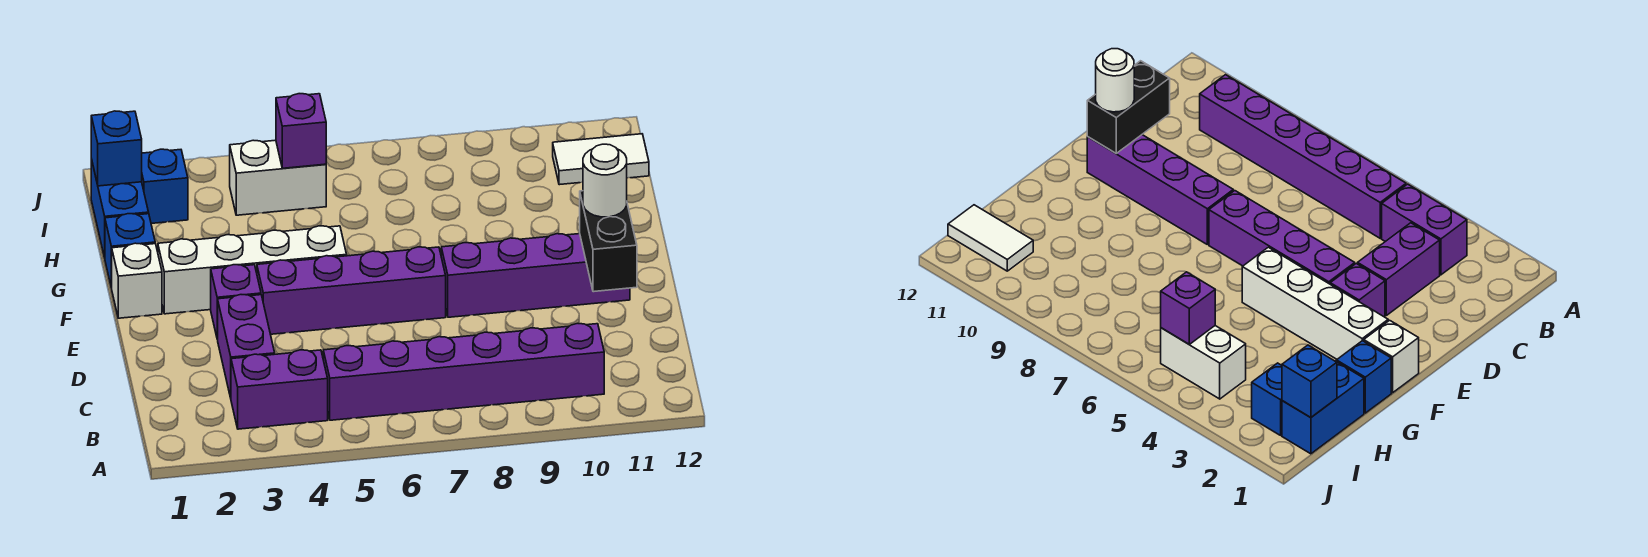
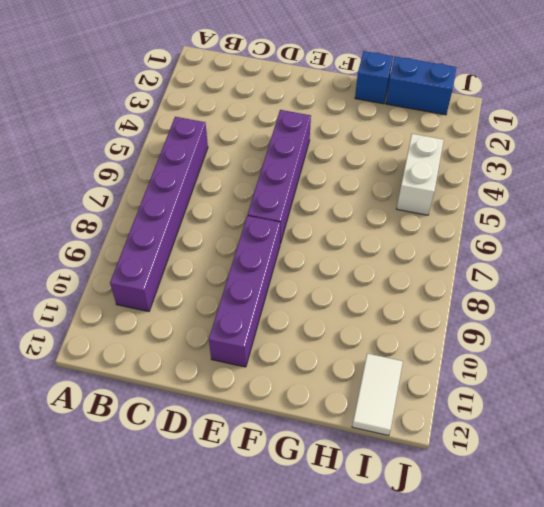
none -> purple brick B3:B4 level 1
none -> purple brick C3:D3 level 1
none -> purple brick E3 level 1

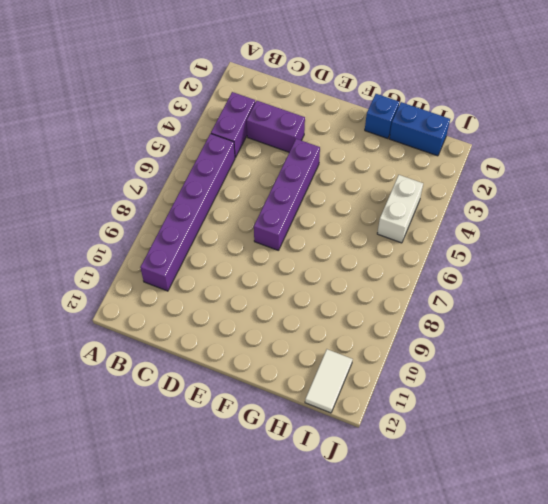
none -> purple brick E3 level 1
none -> purple brick E8:E11 level 1
none -> white brick F1 level 1

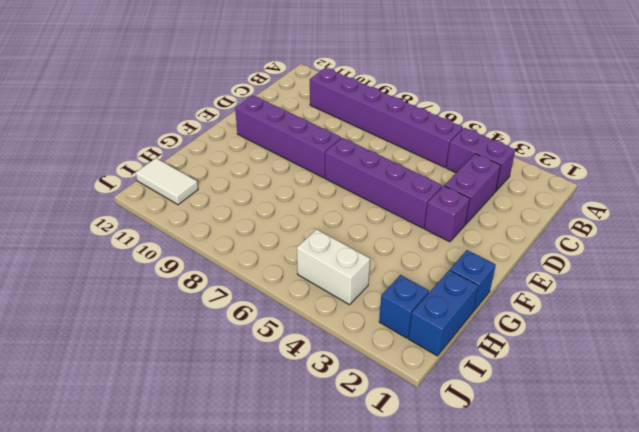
none -> white brick F1 level 1
none -> white brick F2:F5 level 1
none -> black brick D11:E11 level 2

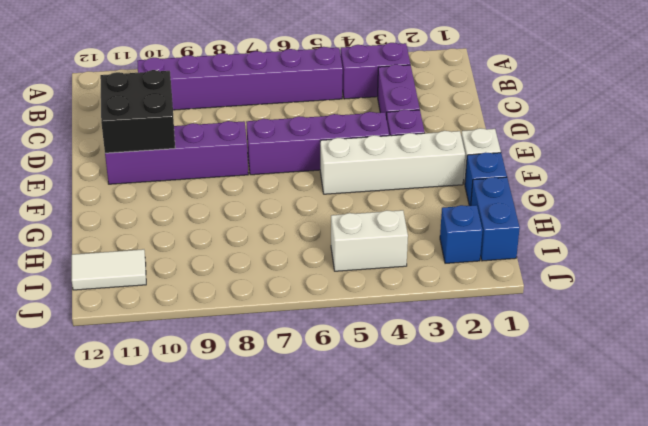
black brick D10:E11 level 2 -> black brick D11:E11 level 2
none -> blue brick I1 level 2
none -> purple brick I5 level 2
none -> white round brick E11 level 3

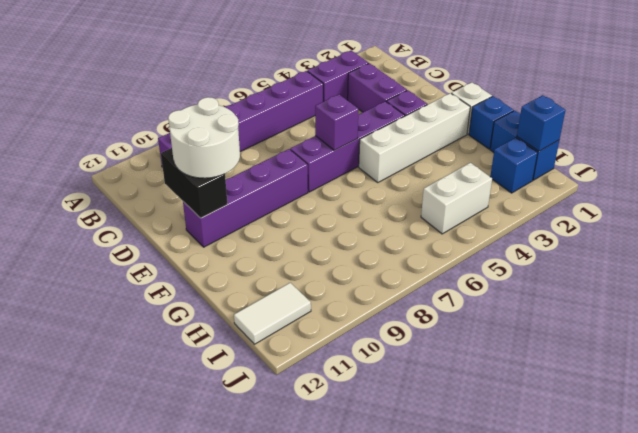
white round brick D10:E11 level 3 -> white round brick E11 level 3
purple brick E6 level 2 -> purple brick I5 level 2

